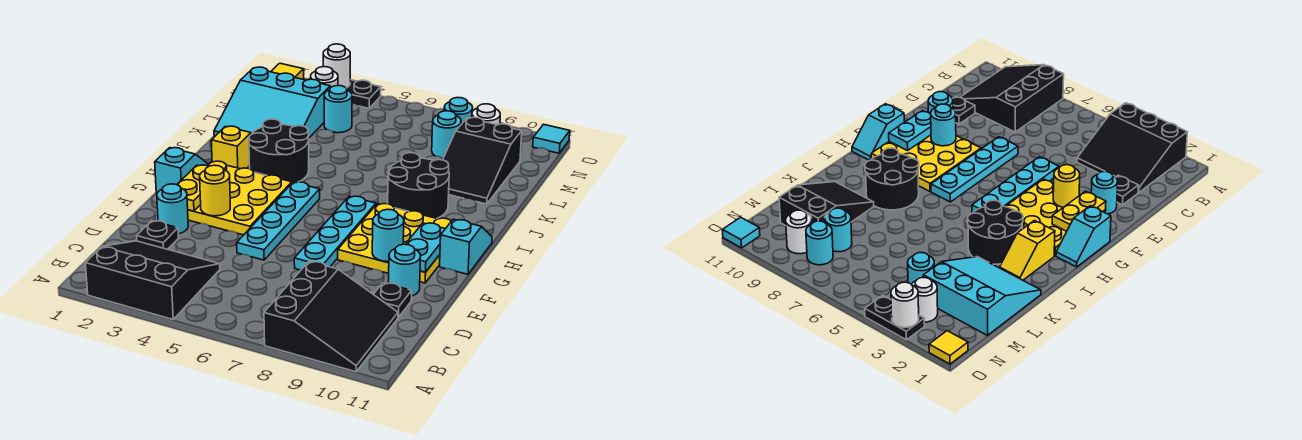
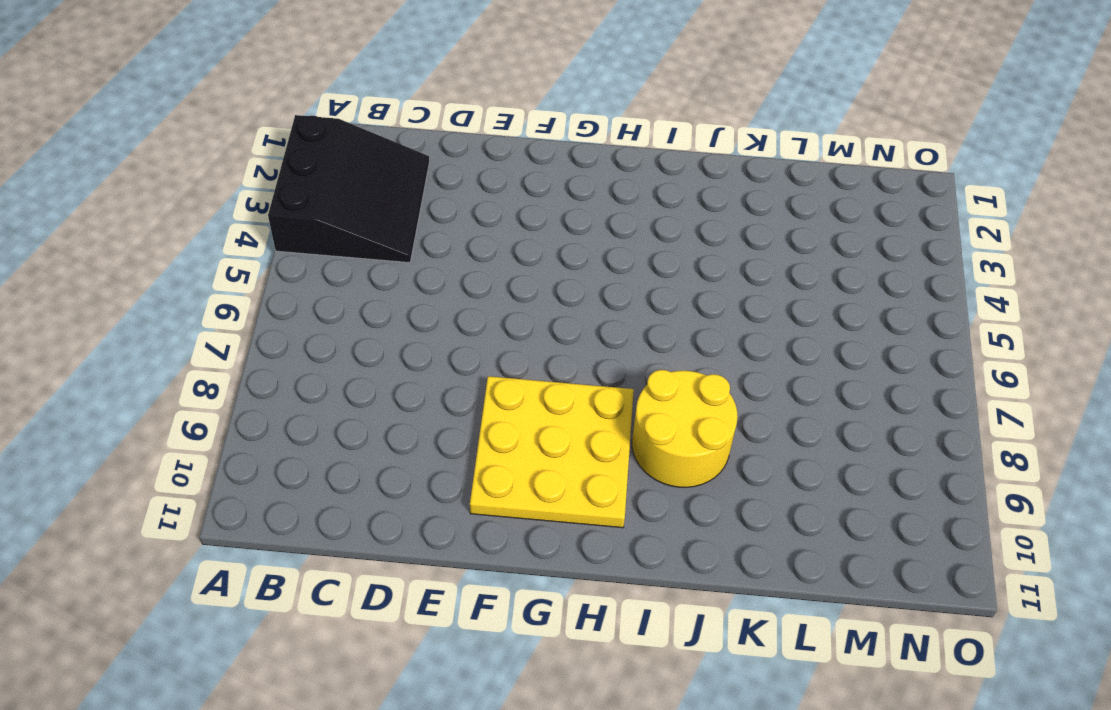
yellow round brick I8:J9 level 1 -> black round brick I8:J9 level 1
none -> black slope A8:C10 level 1 top 8
none -> black plate D2 level 1
none -> black plate D10 level 1
none -> cyan round brick E2 level 1

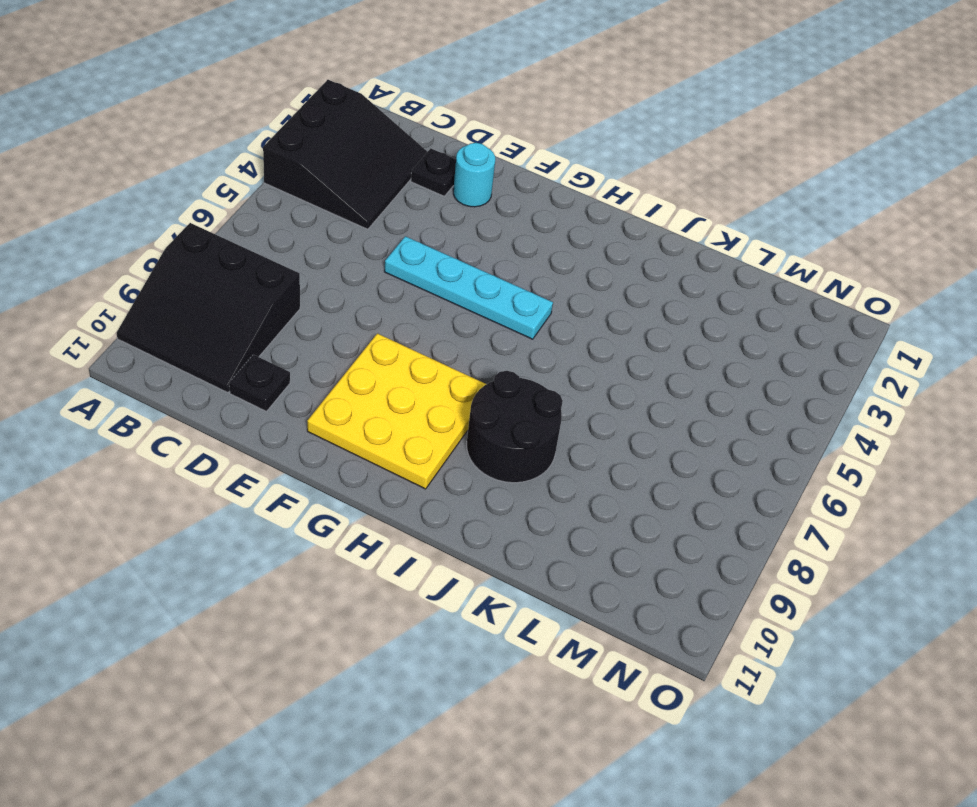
none -> cyan plate E7:H7 level 1
none -> cyan round brick E10 level 1
none -> yellow plate F2:H4 level 1
none -> cyan slope G1:H1 level 1 top G

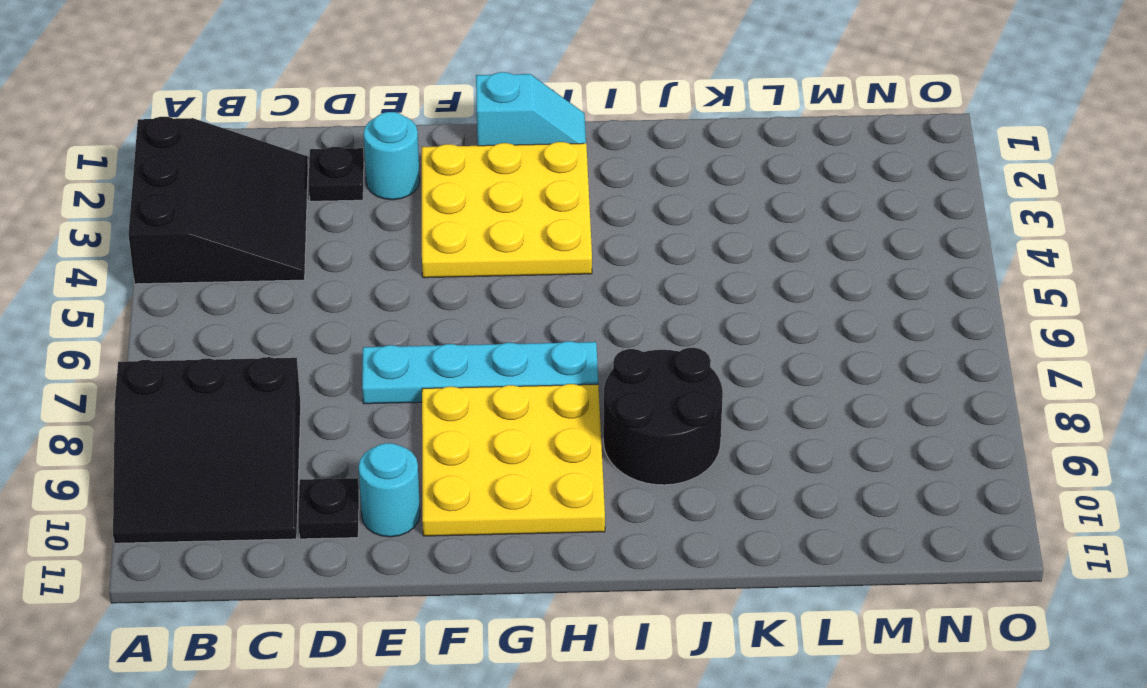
none -> cyan plate E5:H5 level 1
none -> cyan slope G11:H11 level 1 top G
none -> yellow slope I2:J2 level 1 top I
none -> black round brick I3:J4 level 1

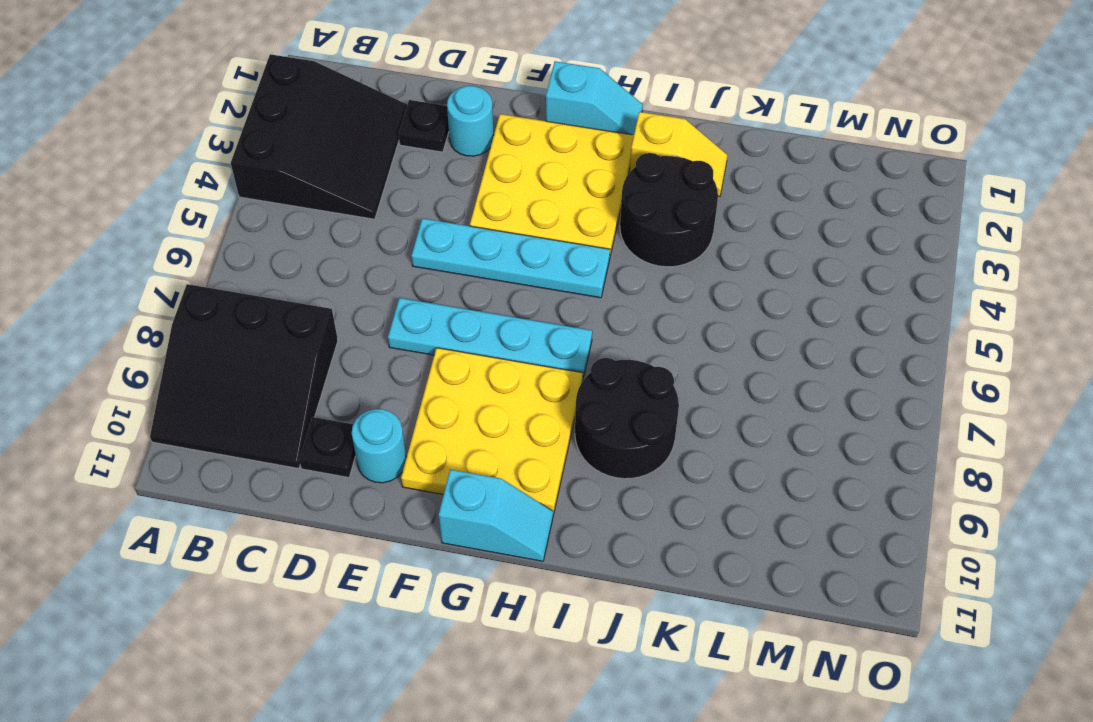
none -> cyan slope K1:M3 level 1 top M
none -> black slope K9:M10 level 1 top M
none -> cyan round brick M4 level 1
none -> cyan round brick M8 level 1

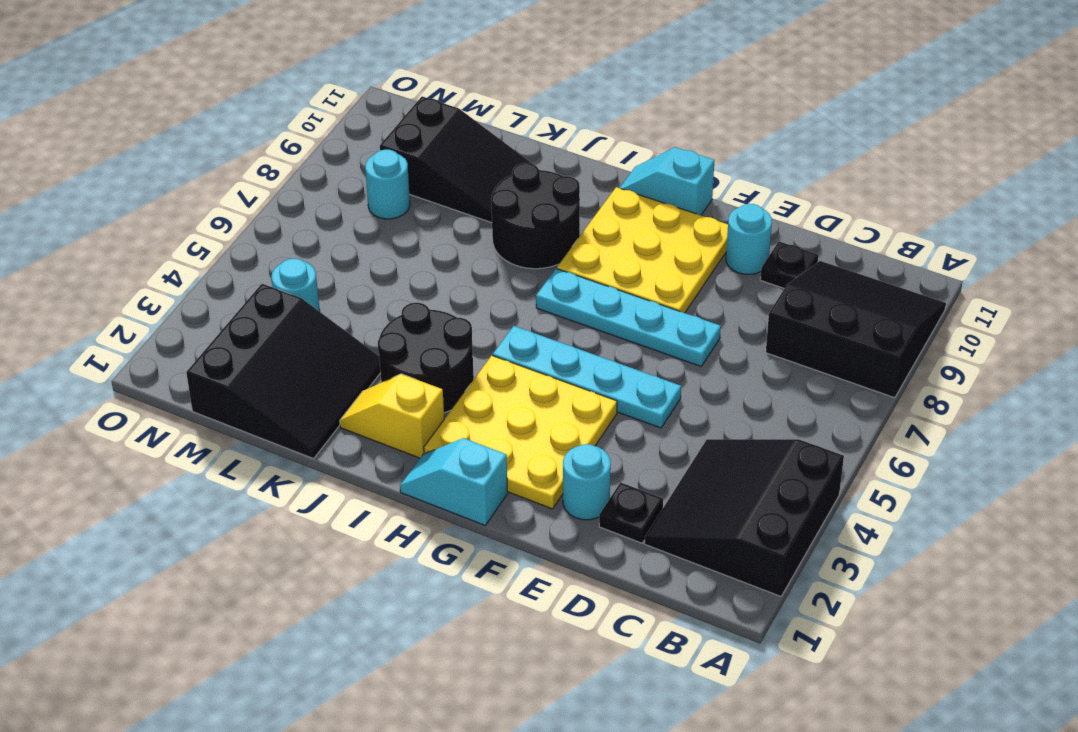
black slope K1:M3 level 1 top M -> cyan slope K1:M3 level 1 top M
none -> white round brick N3 level 1
none -> cyan round brick N8 level 1
none -> white round brick N9 level 1
none -> yellow tile O1 level 1

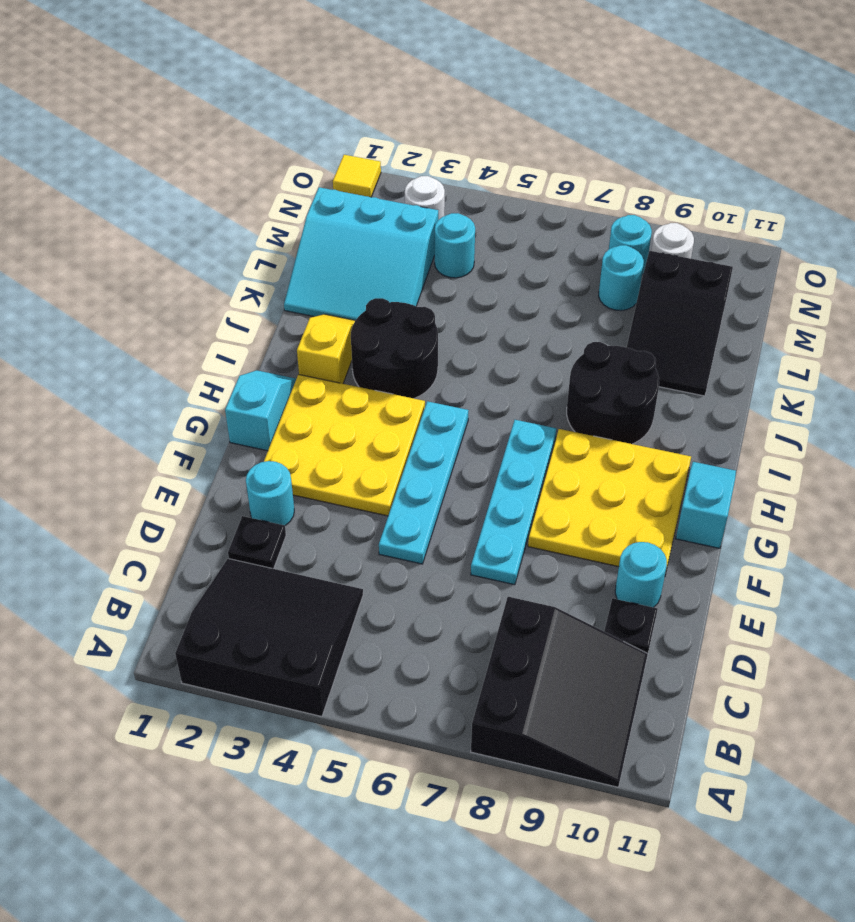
none -> black plate O3:O4 level 1
none -> cyan tile O11 level 1
none -> yellow plate F2:G2 level 2
none -> yellow round brick F3 level 2

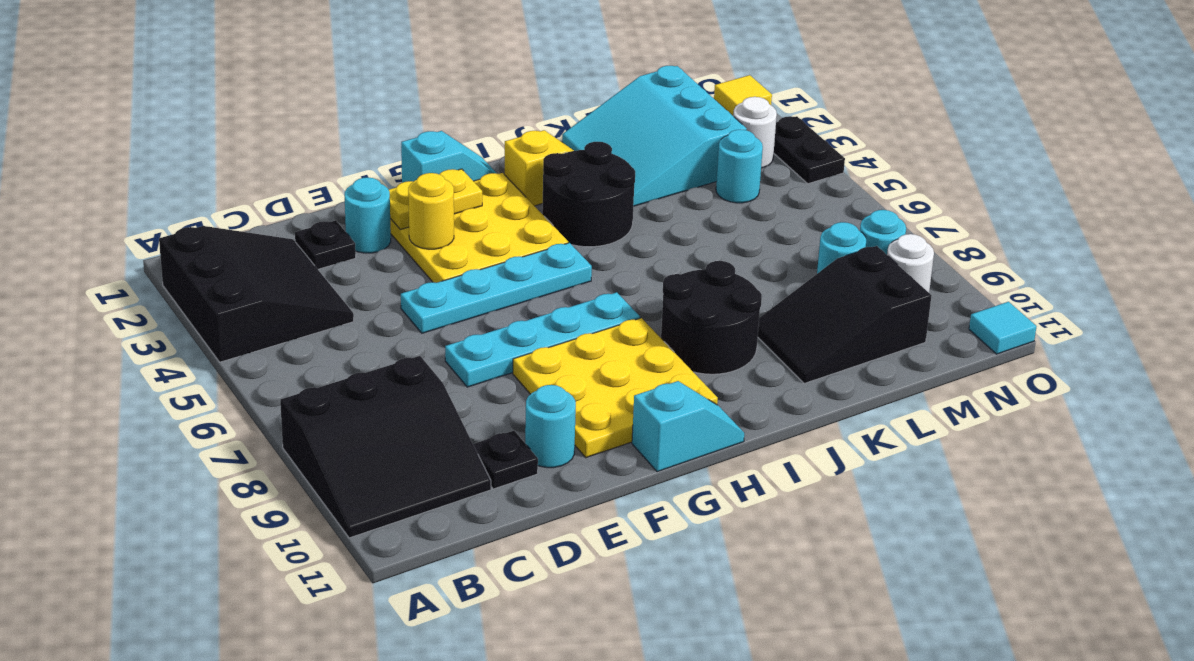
none -> cyan round brick F9 level 2
none -> cyan plate F10:G10 level 2
none -> white round brick O3 level 2

